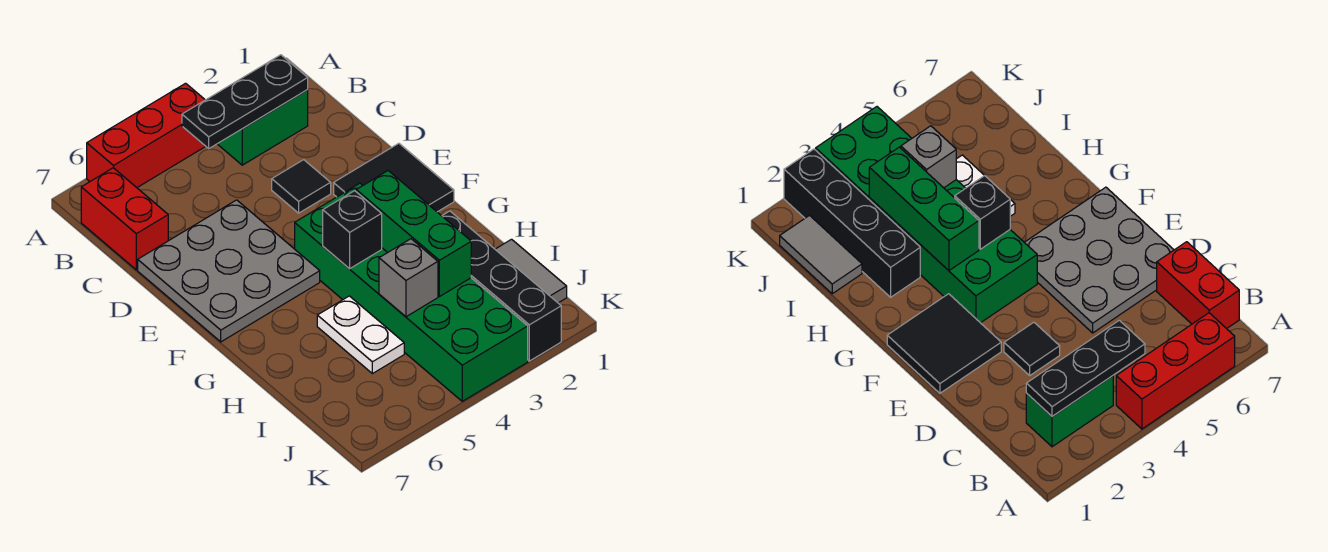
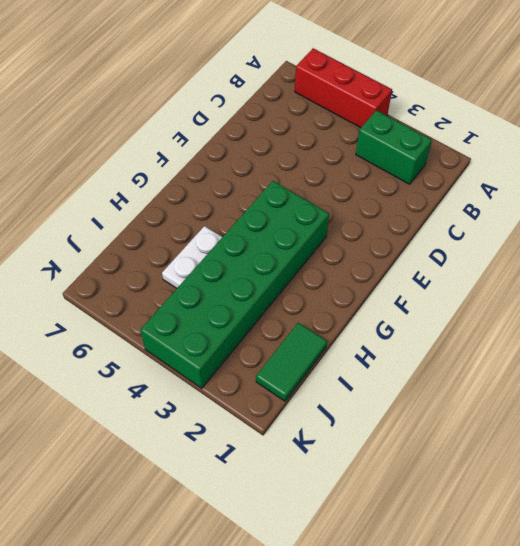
green tile I1:J1 level 1 -> grey tile I1:J1 level 1
none -> red brick B7:C7 level 1
none -> black tile D3 level 1
none -> grey plate D5:F7 level 1

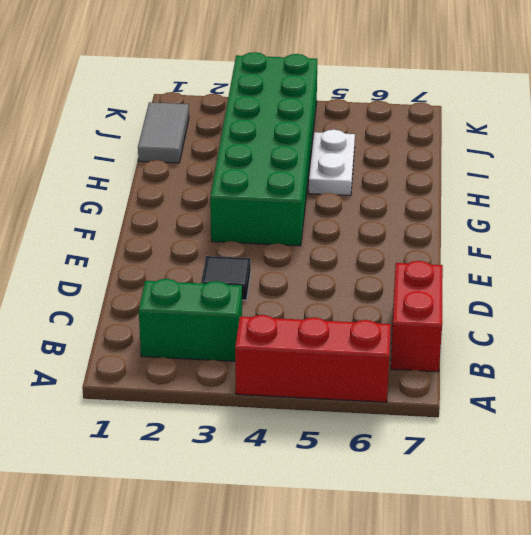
none -> grey plate D5:F7 level 1
none -> black tile E1:F2 level 1
none -> black brick H2:K2 level 1

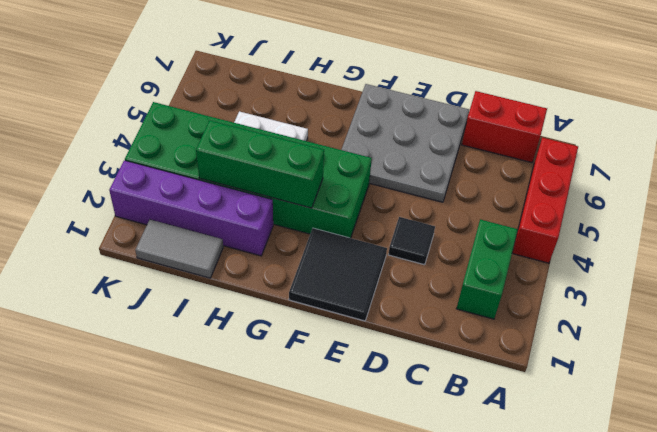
purple brick H2:K2 level 1 -> black brick H2:K2 level 1
none -> black plate B2:B4 level 2
none -> black brick G4 level 2
none -> grey brick I4 level 2

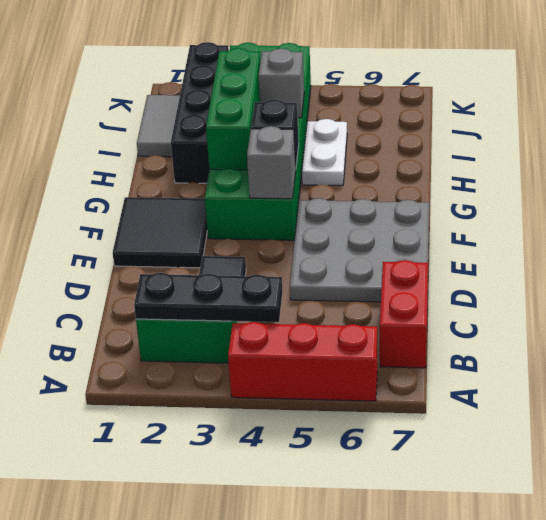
grey brick F4 level 2 -> none

